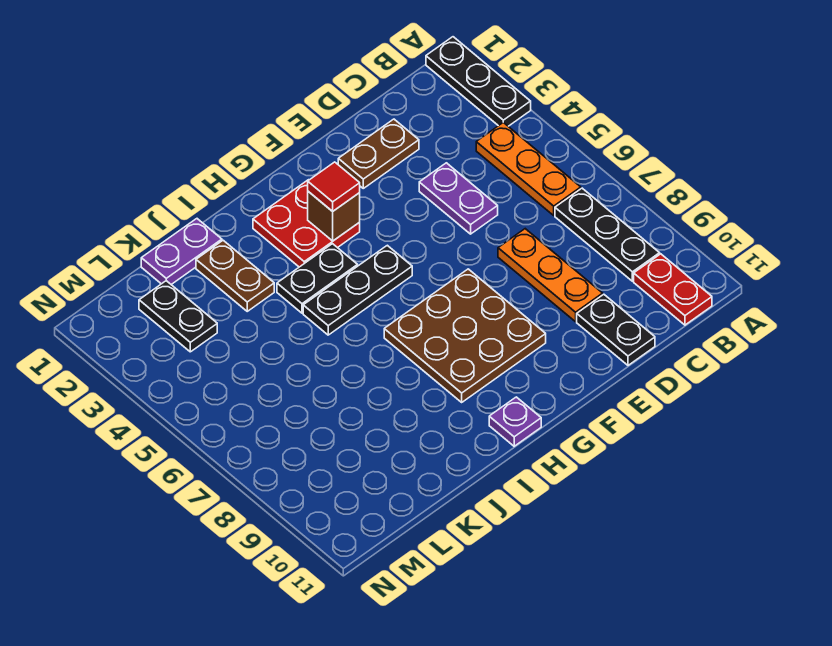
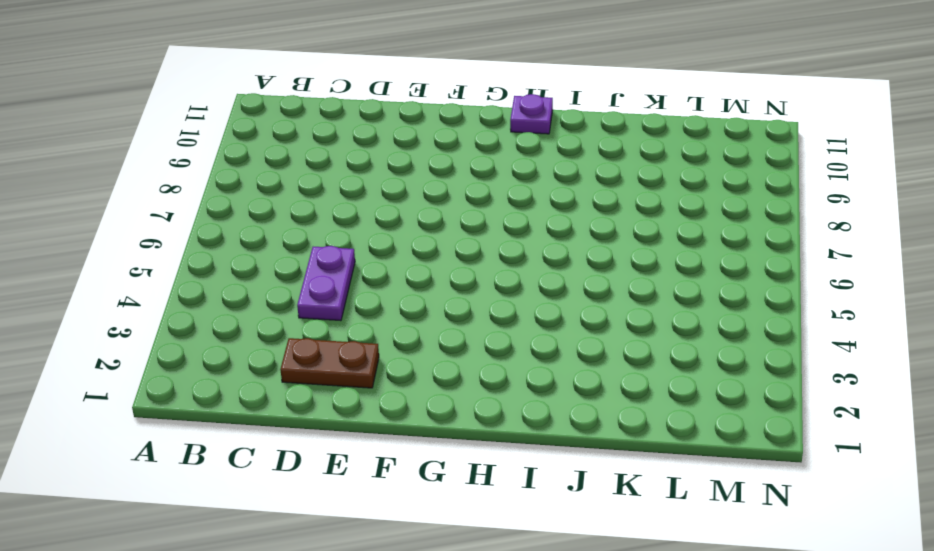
none -> black plate A1:A3 level 1
none -> orange plate B4:B6 level 1
none -> black plate B7:B9 level 1

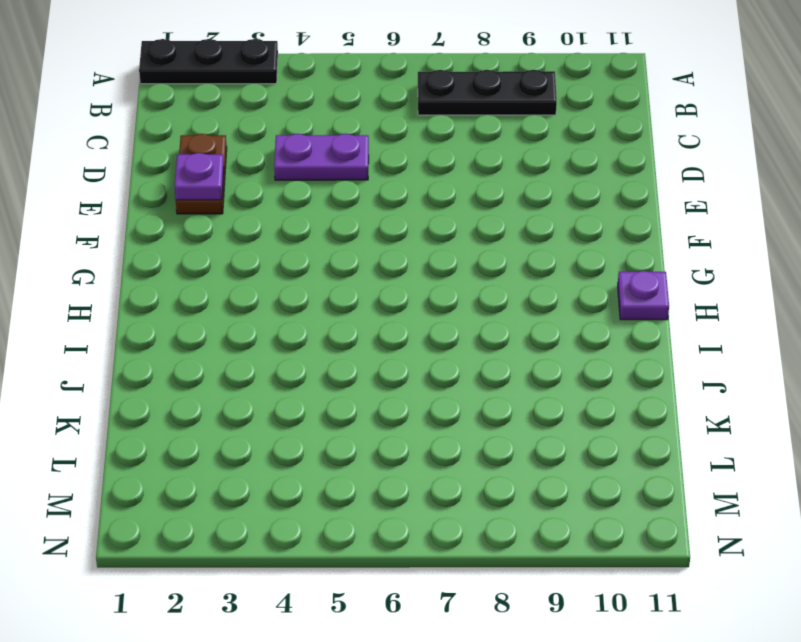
purple plate E2 level 2 -> none
none -> orange plate B4:B6 level 1
none -> red plate B10:B11 level 1
none -> orange plate D7:D9 level 1

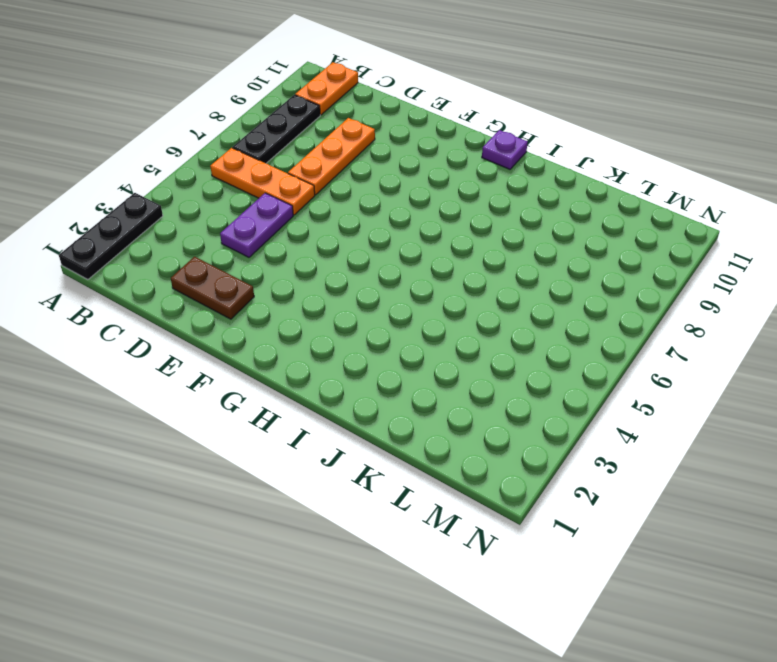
orange plate B6:D6 level 1 -> orange plate B4:B6 level 1
orange plate B10:B11 level 1 -> red plate B10:B11 level 1
none -> black plate D10:D11 level 1
none -> brown plate F7:H9 level 1
none -> red plate G2:H3 level 1

